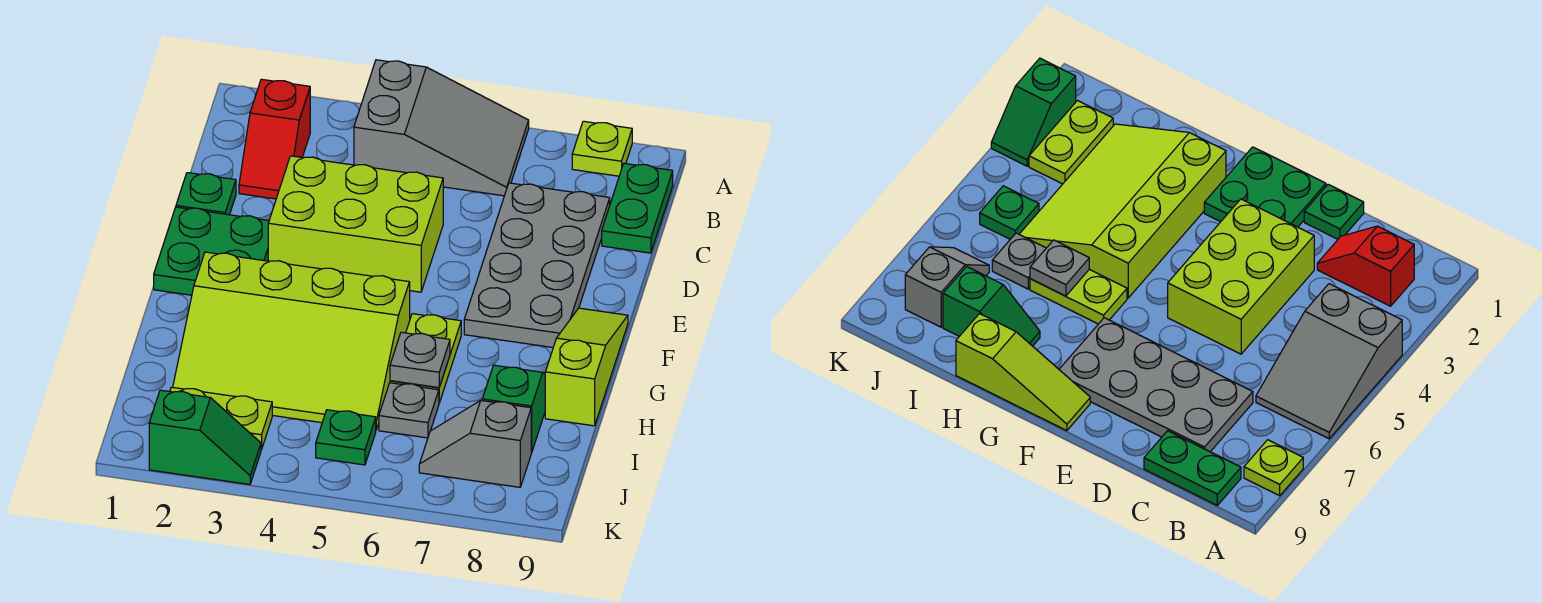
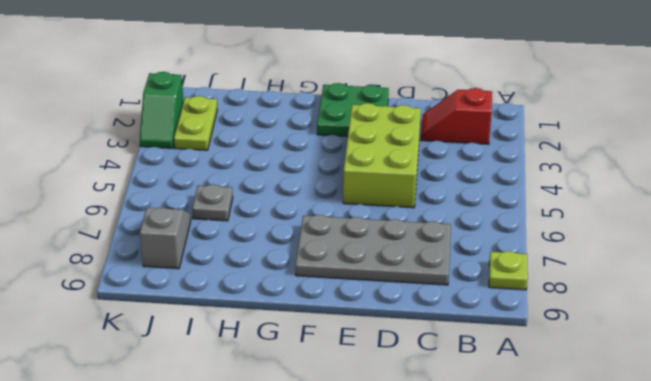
none -> grey slope A4:B6 level 1 top 4
none -> green plate B9:C9 level 1
none -> green plate D1 level 1

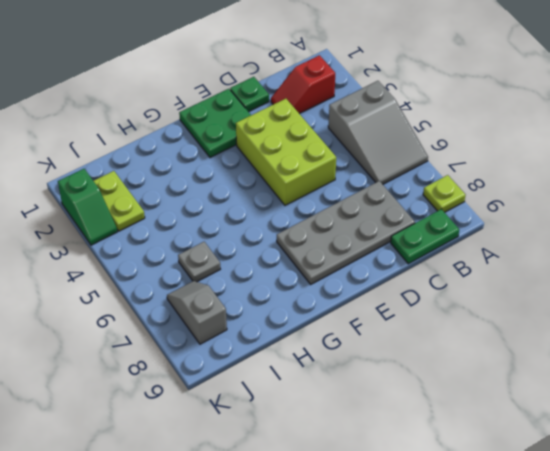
none -> lime slope F9:H9 level 1 top H
none -> lime slope G2:I5 level 1 top G
none -> lime plate G6:H6 level 1

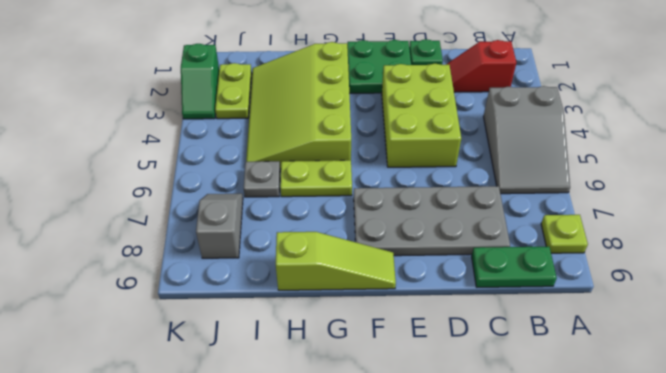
none -> green slope H8:I8 level 1 top I
none -> green plate J5 level 1
none -> grey plate H6 level 2

